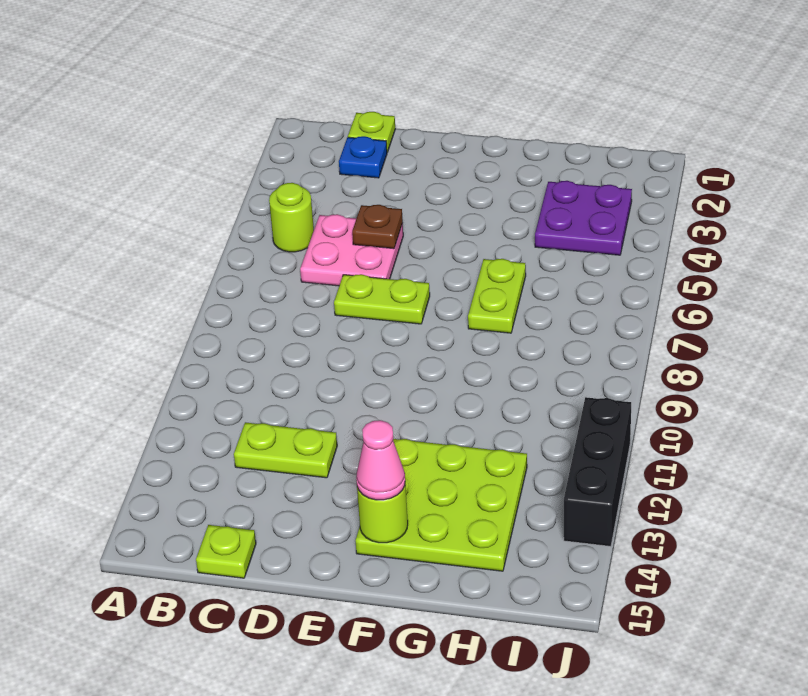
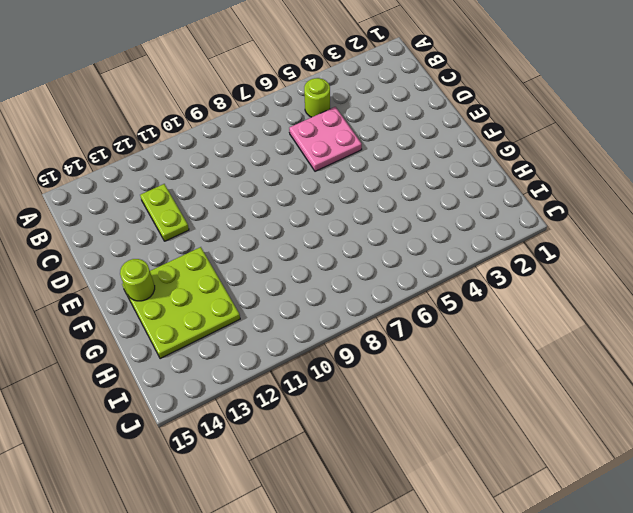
none -> lime plate C1 level 1
none -> blue plate C2 level 1
none -> lime plate C15 level 1

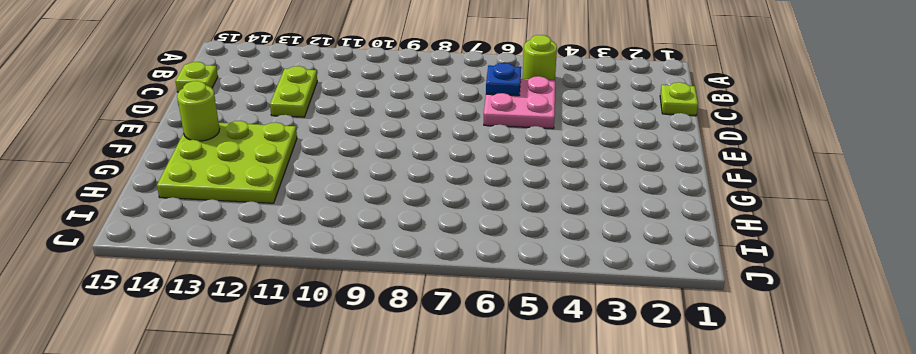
blue plate C6 level 2 -> blue plate C2 level 1
none -> lime plate D7:E7 level 1
none -> lime plate G6:G7 level 1
none -> purple plate H3:I4 level 1

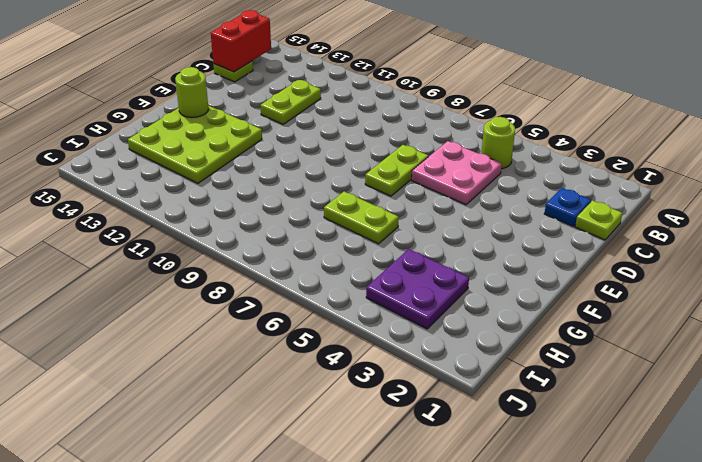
red brick B15:C15 level 2 -> none
none -> black brick J11:J13 level 1
none -> brown plate D5 level 2
none -> pink cone F14 level 3

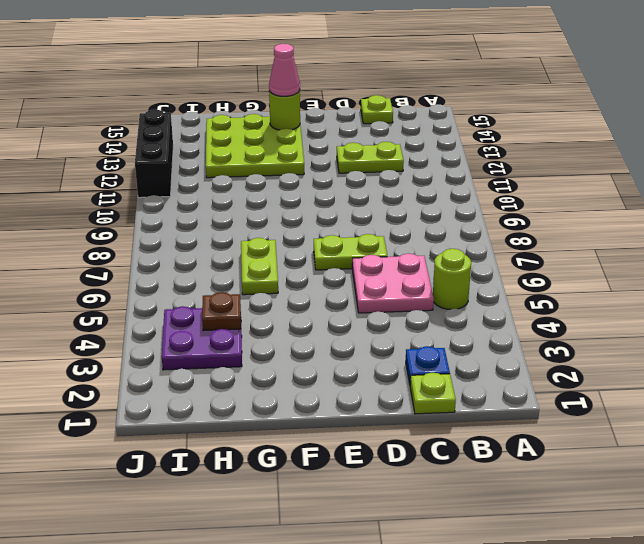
brown plate H4 level 2 -> brown plate D5 level 2

